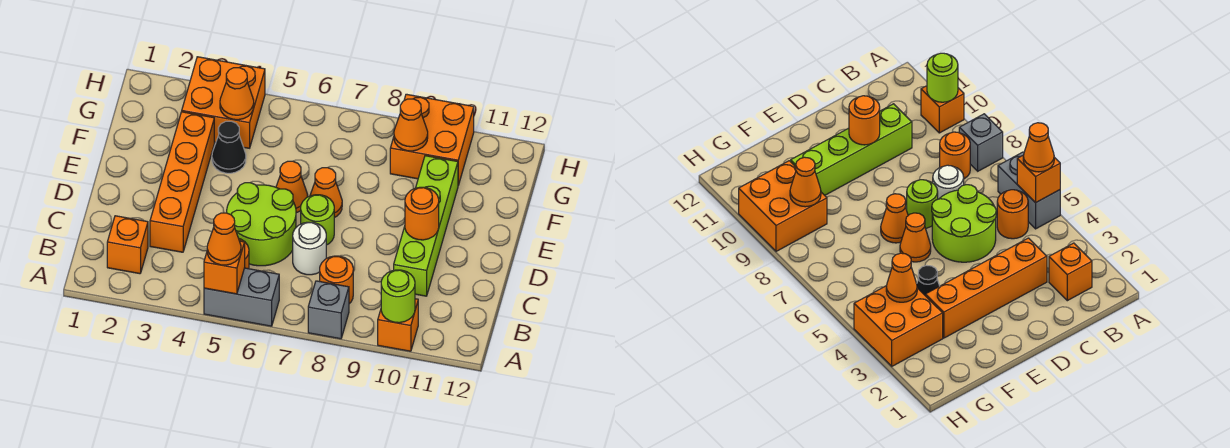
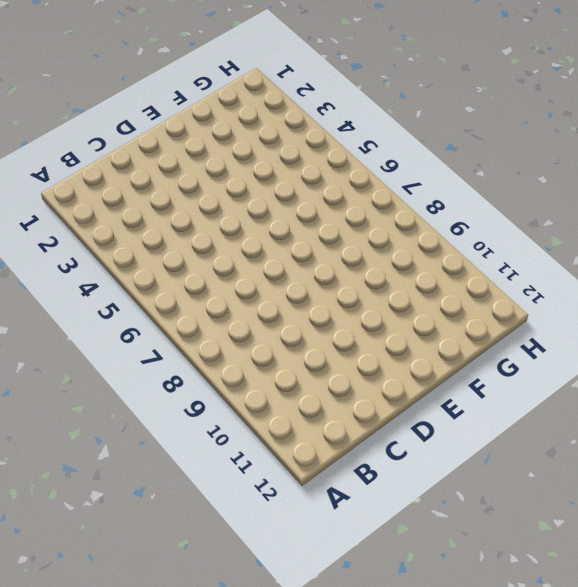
none -> grey brick A5:A6 level 1
none -> grey brick A8 level 1
none -> orange brick A10 level 1

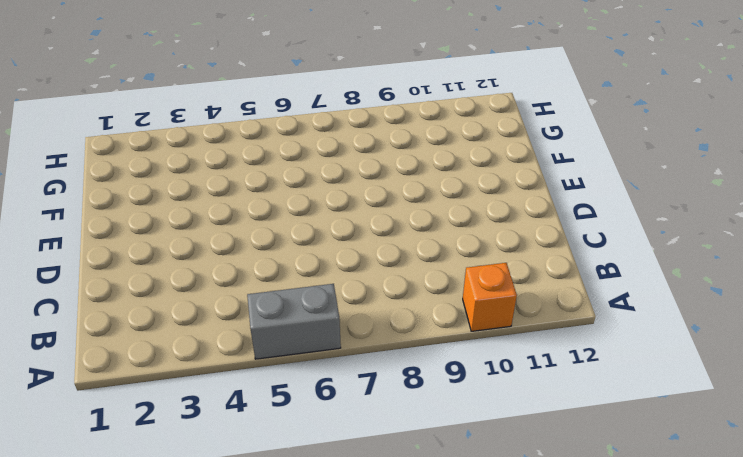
none -> grey brick A8 level 1
none -> orange brick B2 level 1
none -> orange round brick B5 level 1

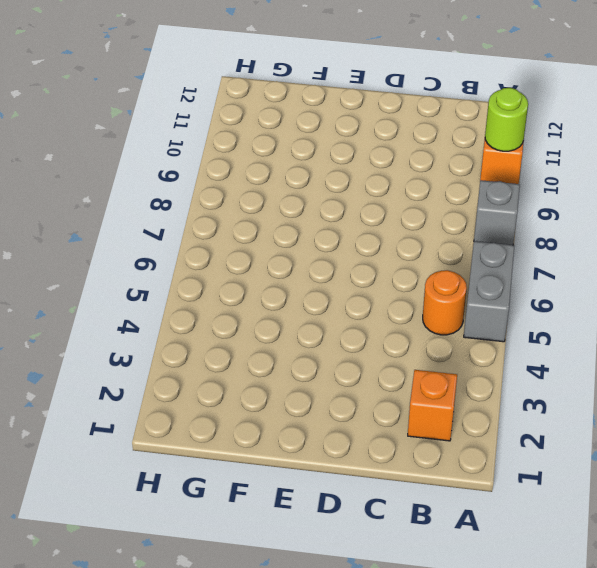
none -> orange round brick B8 level 1
none -> orange brick C3:F3 level 1
none -> lime round brick C5:D6 level 1

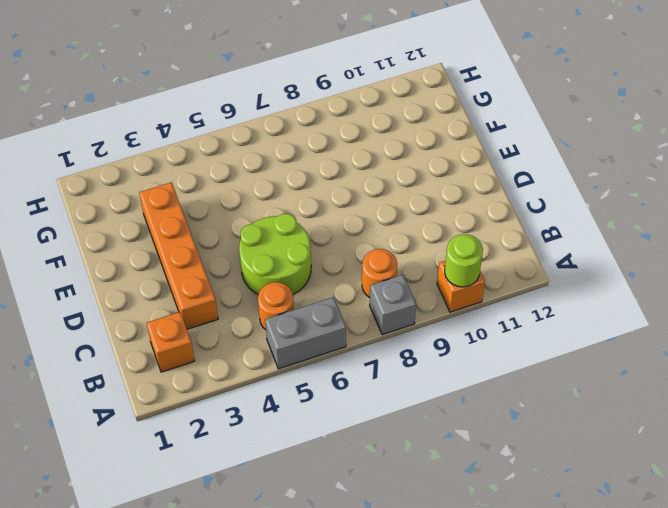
none -> white round brick C7 level 1
none -> lime brick C10:F10 level 1
none -> lime round brick D7 level 1

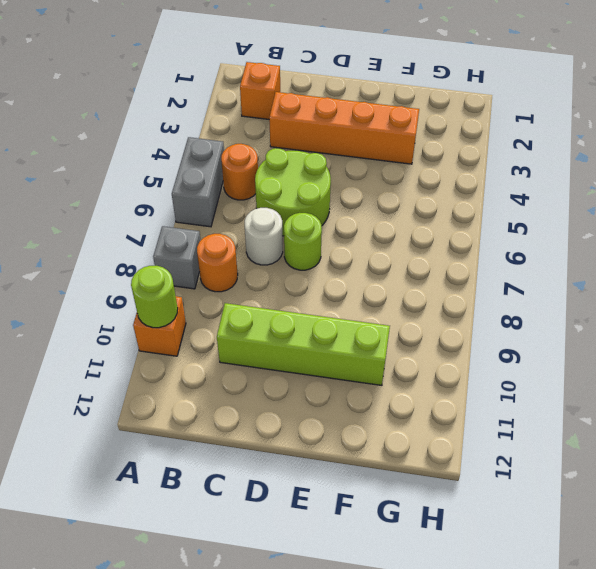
none -> orange cone E6 level 1
none -> orange cone E7 level 1
none -> black cone F4 level 1

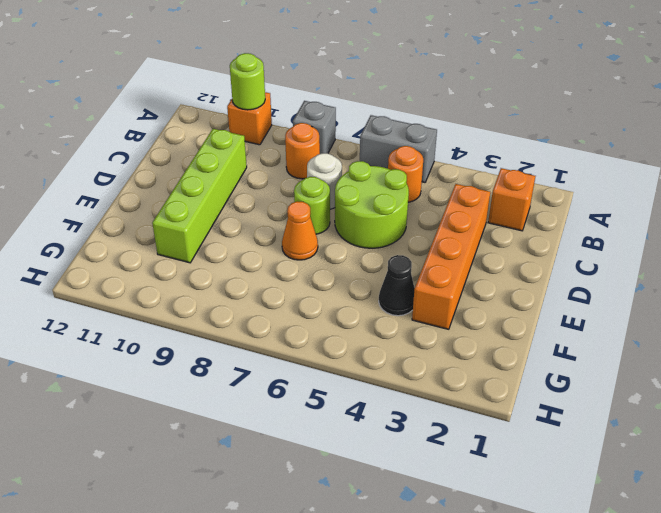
none -> orange cone E6 level 1
none -> orange brick G3:H4 level 1
none -> orange brick G9:H10 level 1

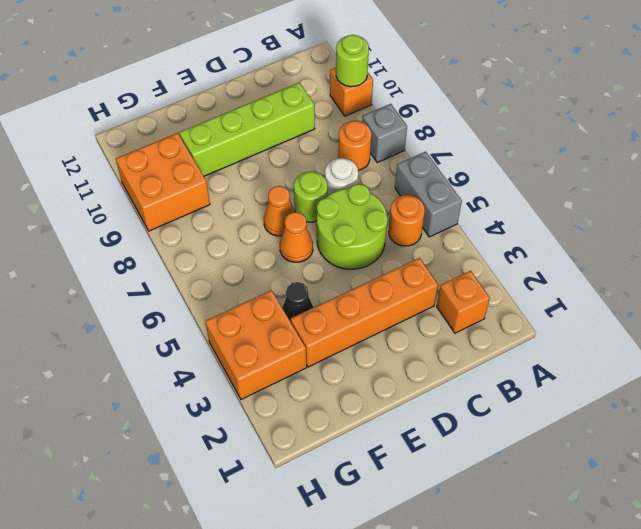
none -> orange brick A5 level 2
none -> orange round brick D10 level 2
none -> orange cone G4 level 2

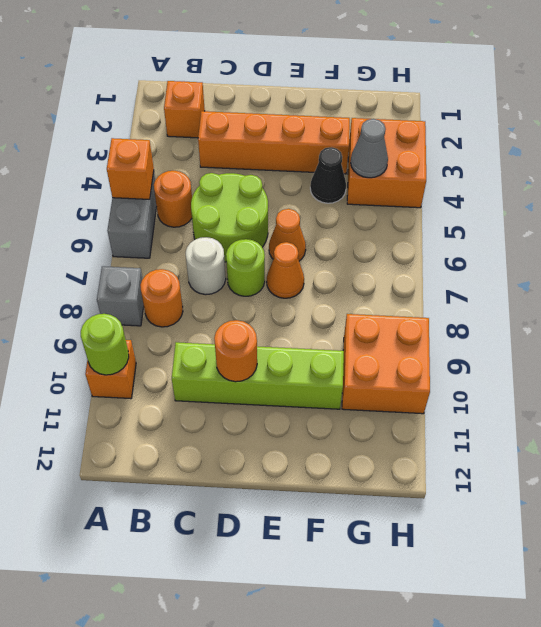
grey cone G4 level 2 -> orange cone G4 level 2
none -> orange cone G9 level 2
none -> orange cone A5 level 3

